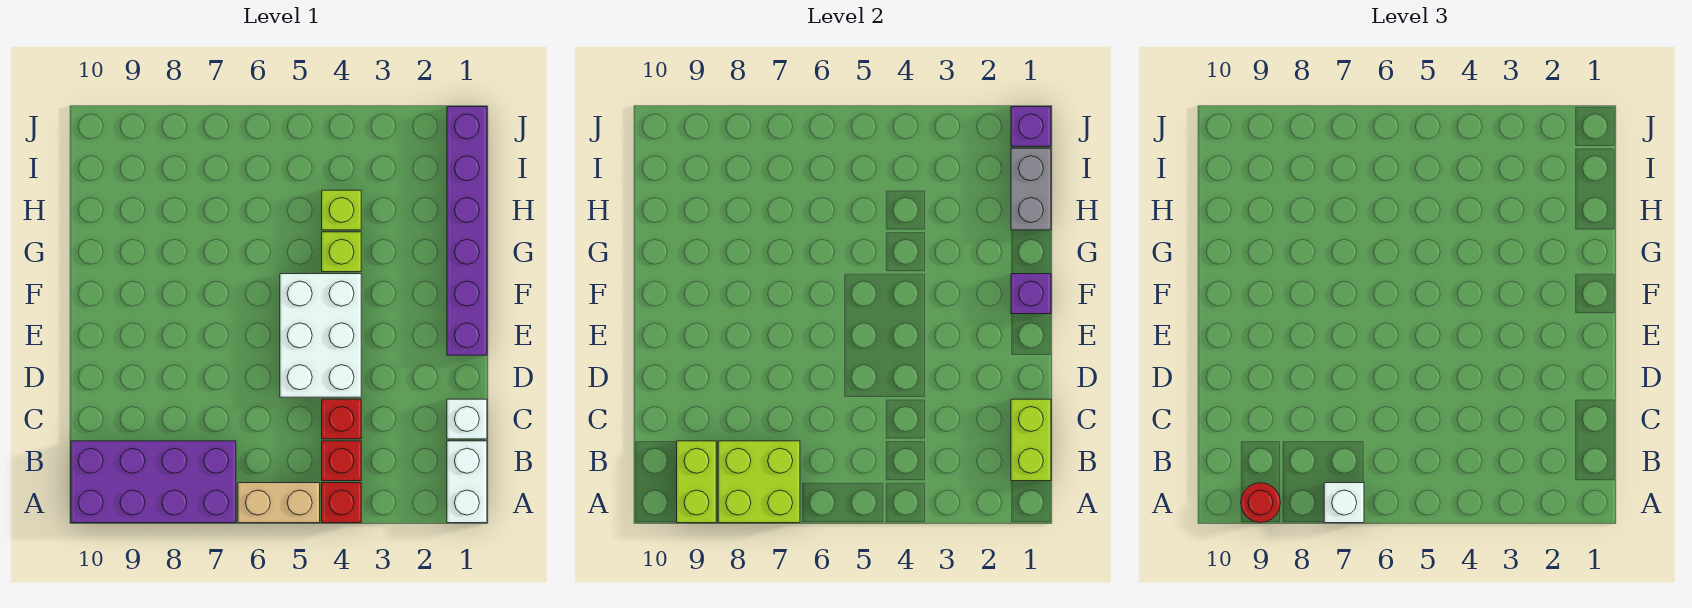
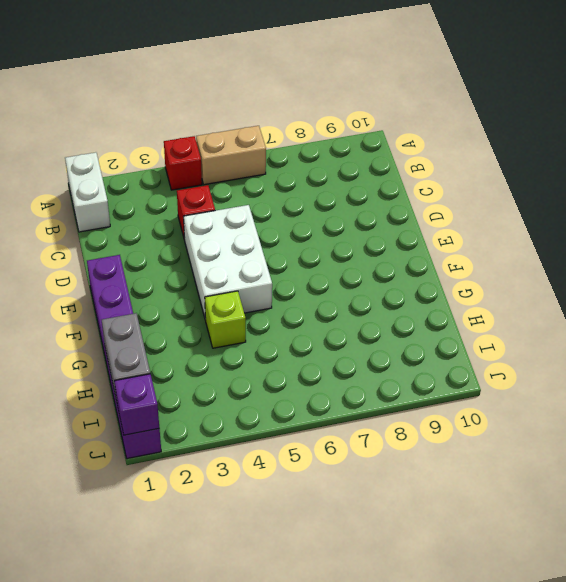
none -> purple brick A7:B10 level 1
none -> red brick B4 level 1
none -> white brick C1 level 1

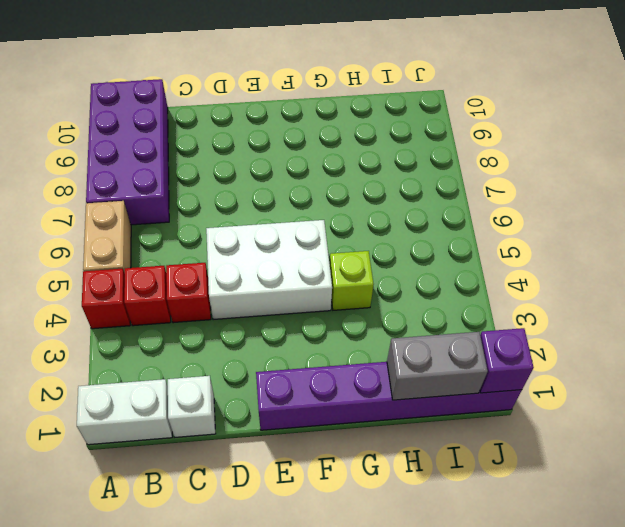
none -> lime brick H4 level 1
none -> lime brick A7:B8 level 2
none -> lime brick A9:B9 level 2

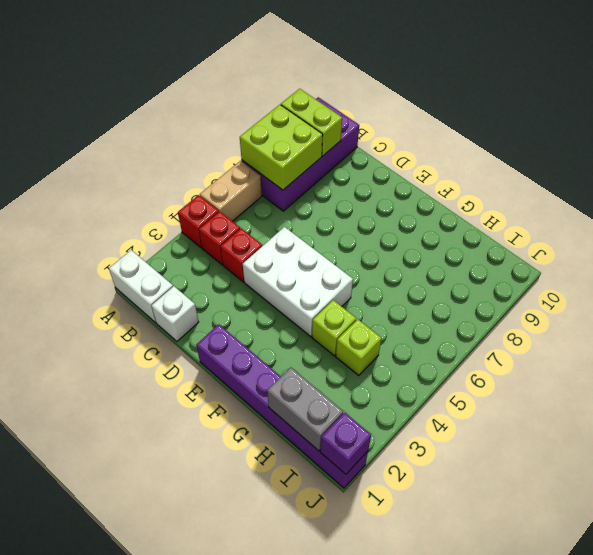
none -> lime brick B1:C1 level 2
none -> purple brick F1 level 2
none -> white brick A7 level 3

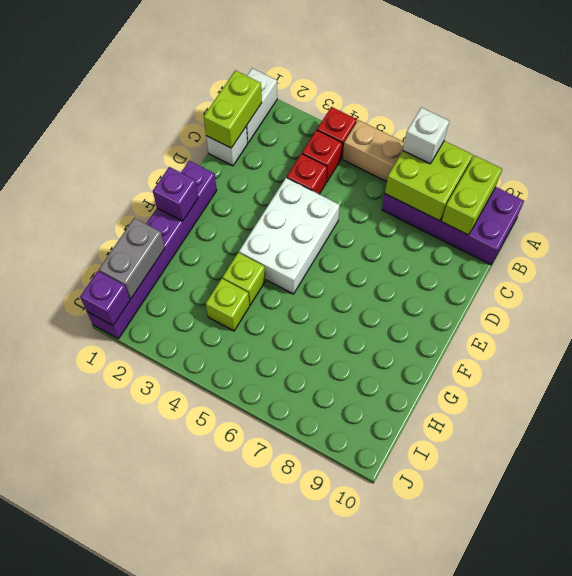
none -> red round brick A9 level 3

